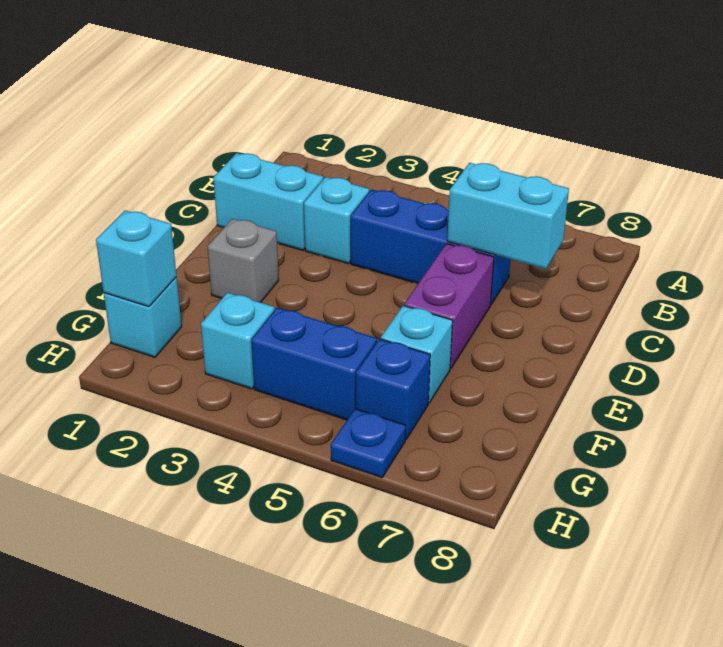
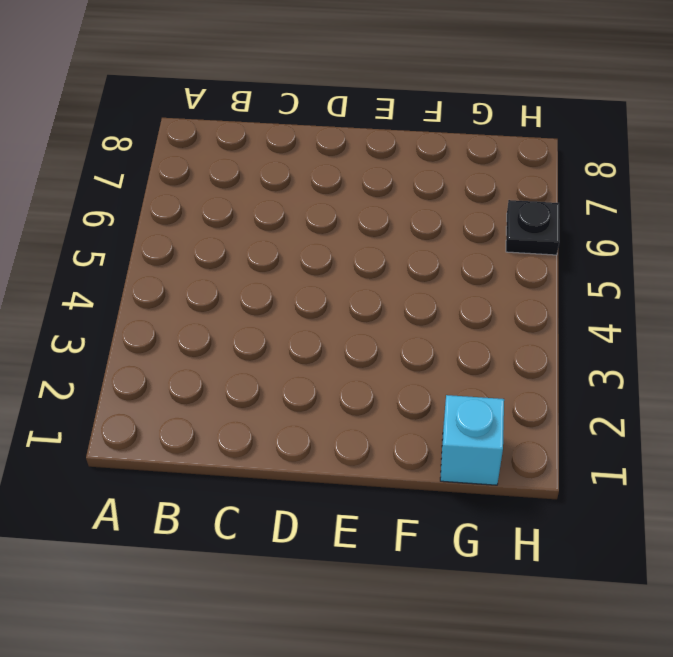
black plate H6 level 1 -> blue plate H6 level 1
none -> cyan brick C1:C2 level 1
none -> cyan brick C3 level 1
none -> blue brick C4:C6 level 1

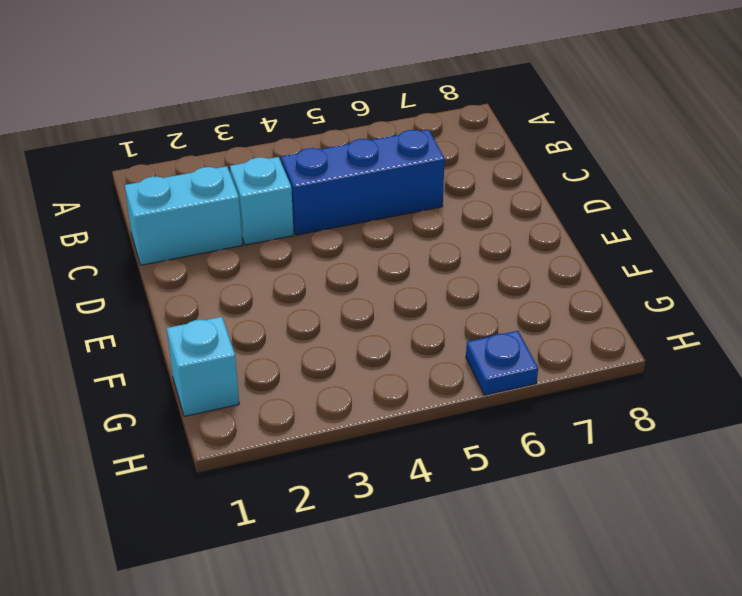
none -> purple brick D6:E6 level 1
none -> grey brick E2 level 1
none -> cyan brick F6 level 1

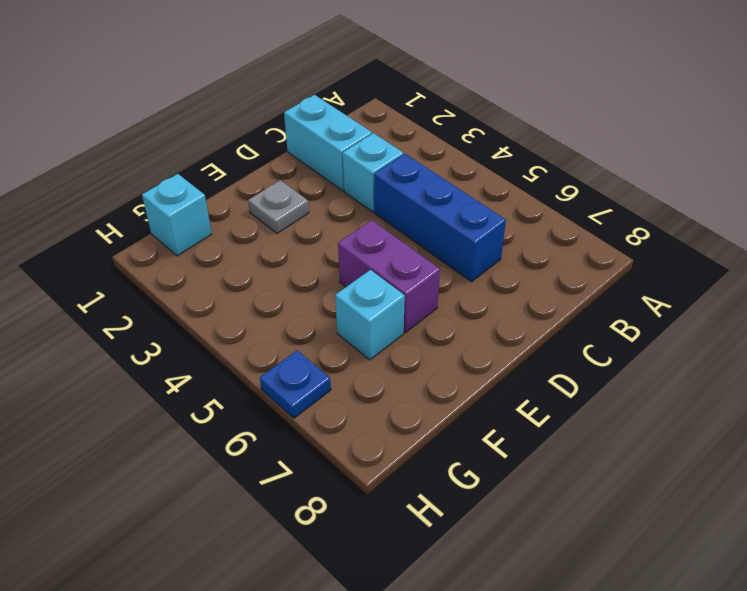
grey plate E2 level 1 -> grey brick E2 level 1
purple brick E5:E6 level 1 -> purple brick D6:E6 level 1
none -> cyan brick G3 level 1
none -> blue brick G4:G5 level 1
none -> blue brick G6 level 1

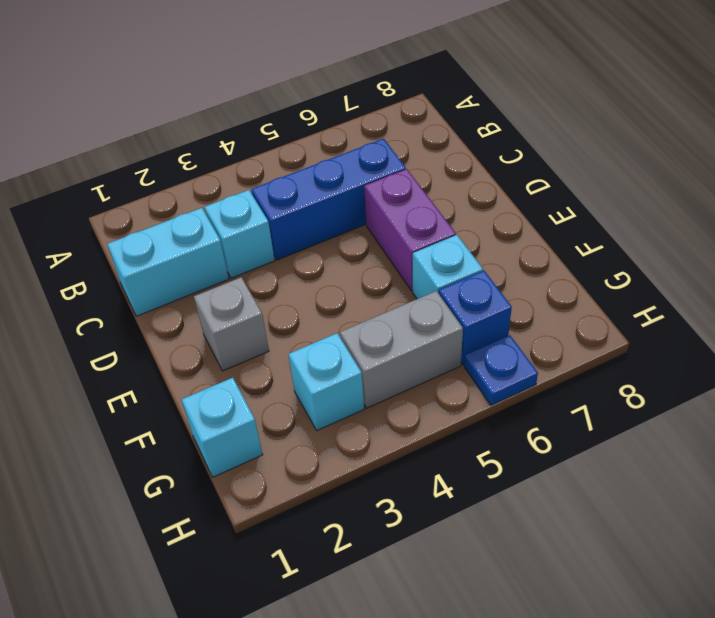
grey brick G4:G5 level 1 -> blue brick G4:G5 level 1
none -> cyan brick C6:C7 level 2
none -> cyan brick G1 level 2

